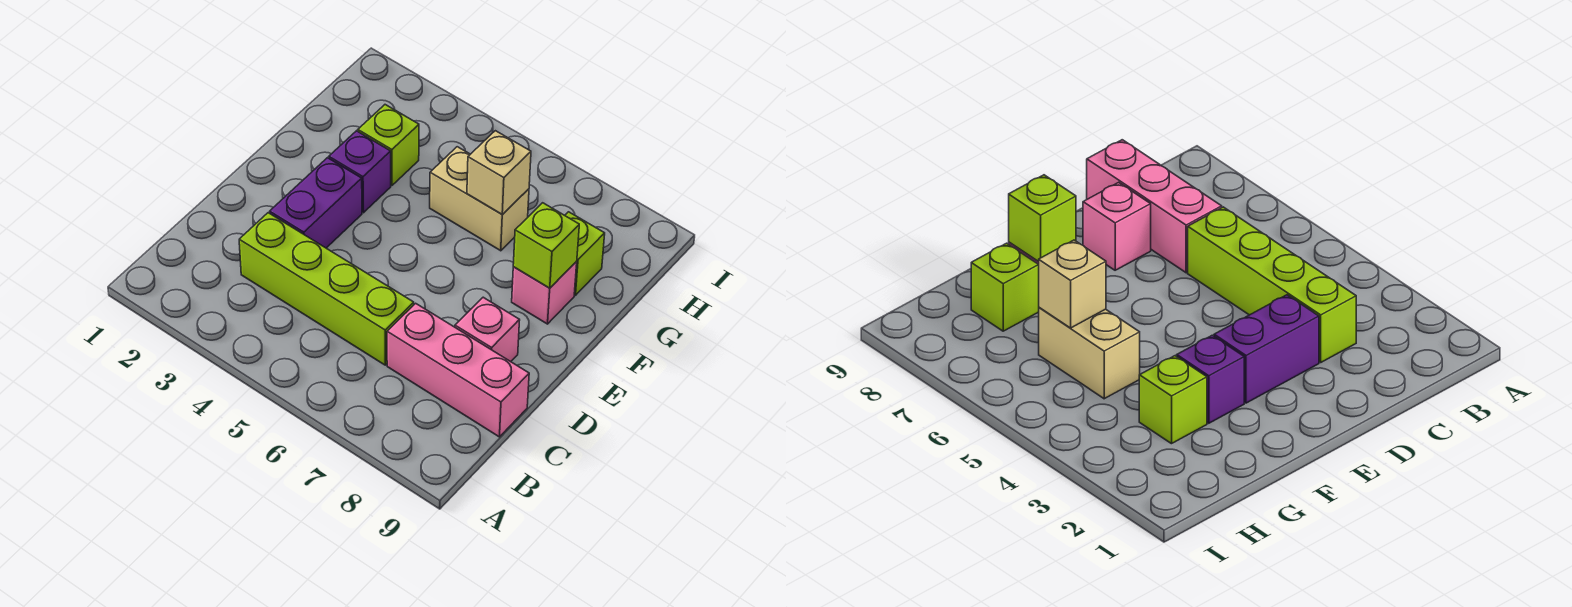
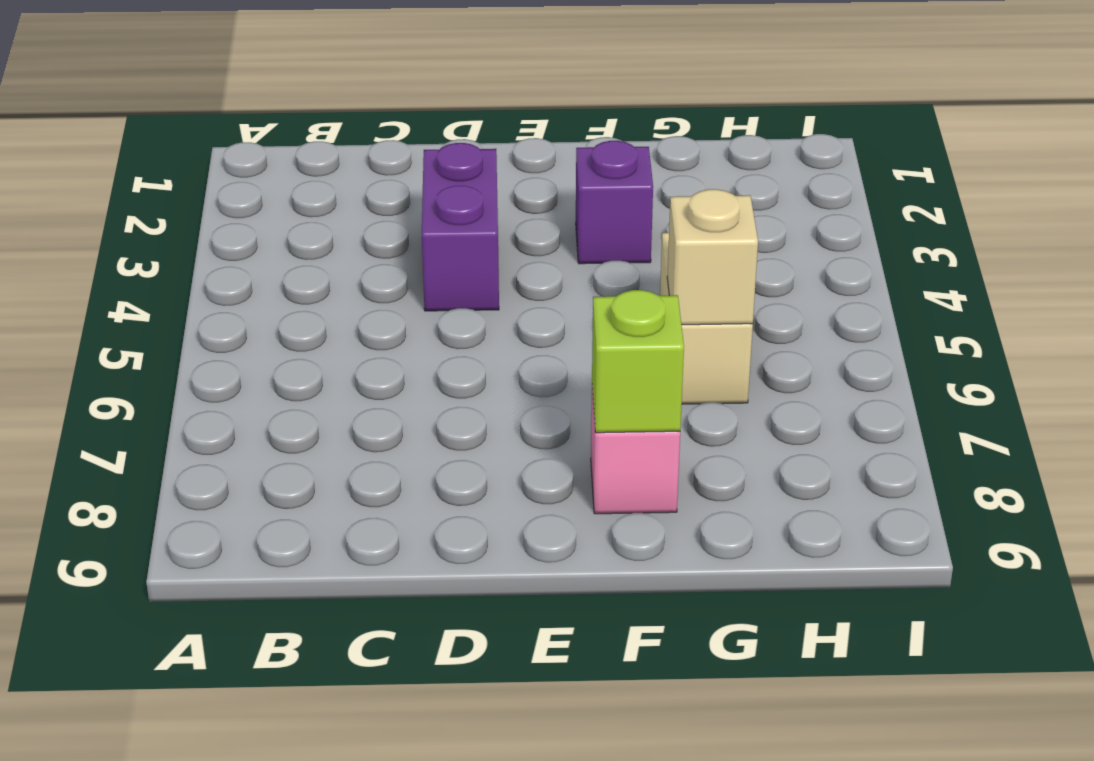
purple brick D3:D4 level 1 -> purple brick D3:E3 level 1
none -> lime brick C3:C6 level 1
none -> pink brick C7:C9 level 1

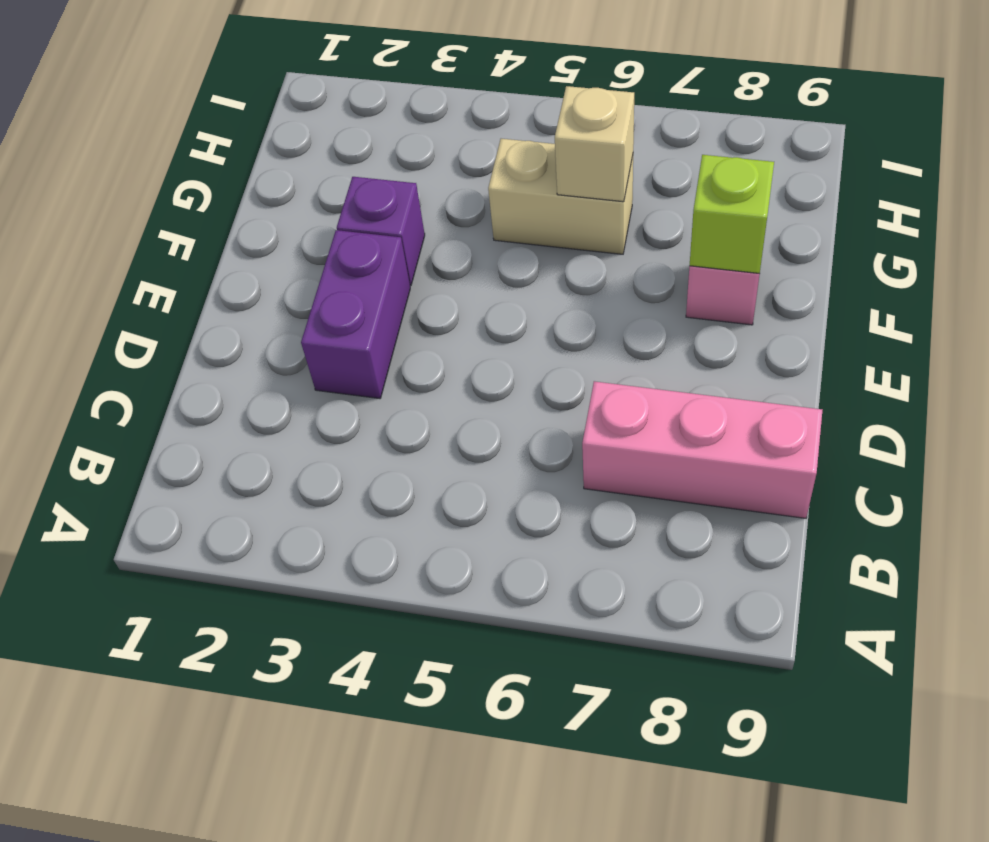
none -> lime brick C3:C6 level 1
none -> pink brick D8 level 1

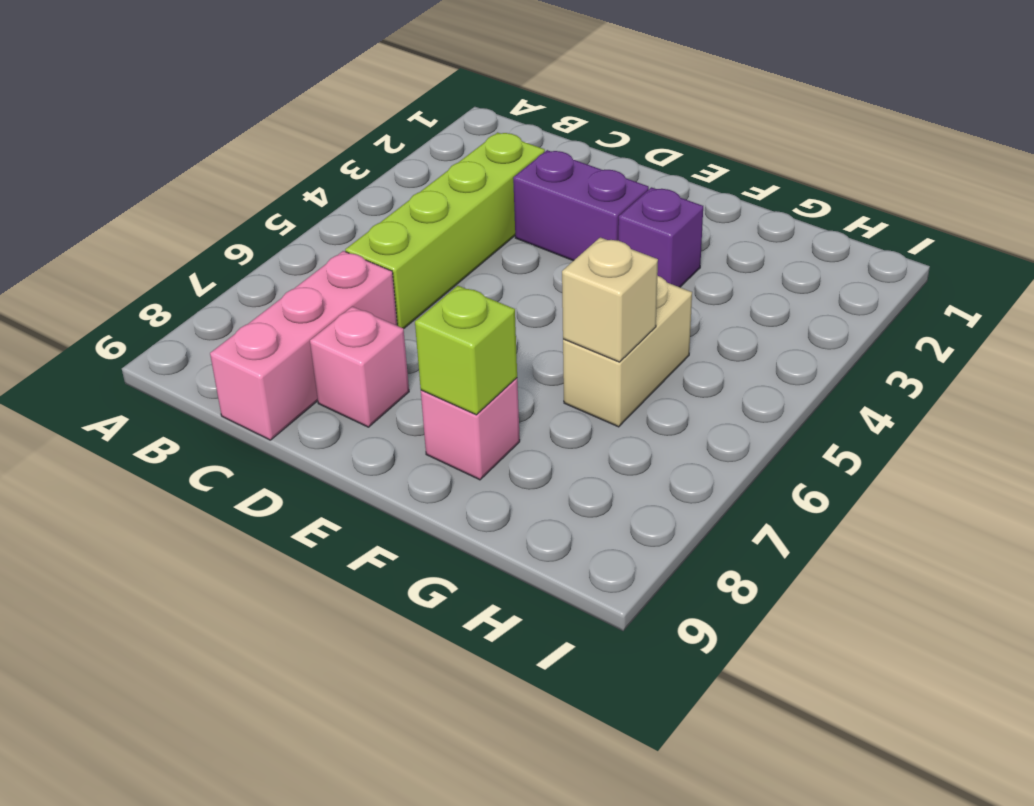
none -> lime brick G3 level 1
none -> lime brick G8 level 1

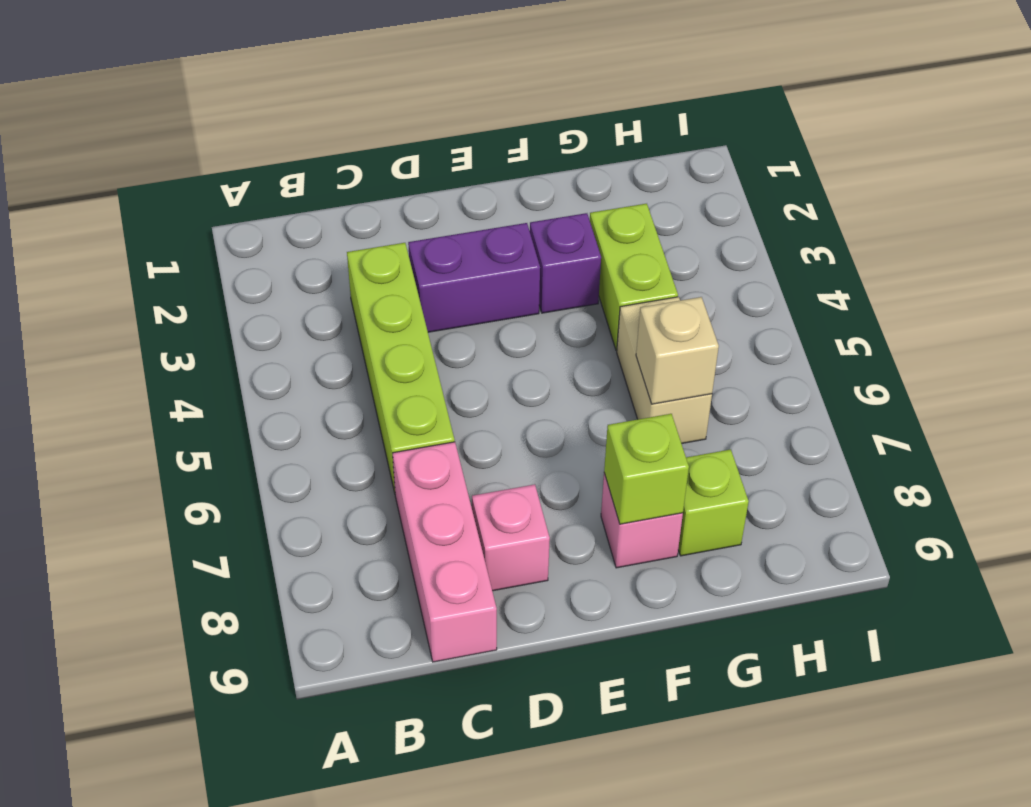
lime brick G3:G4 level 1 -> lime brick G3 level 1

